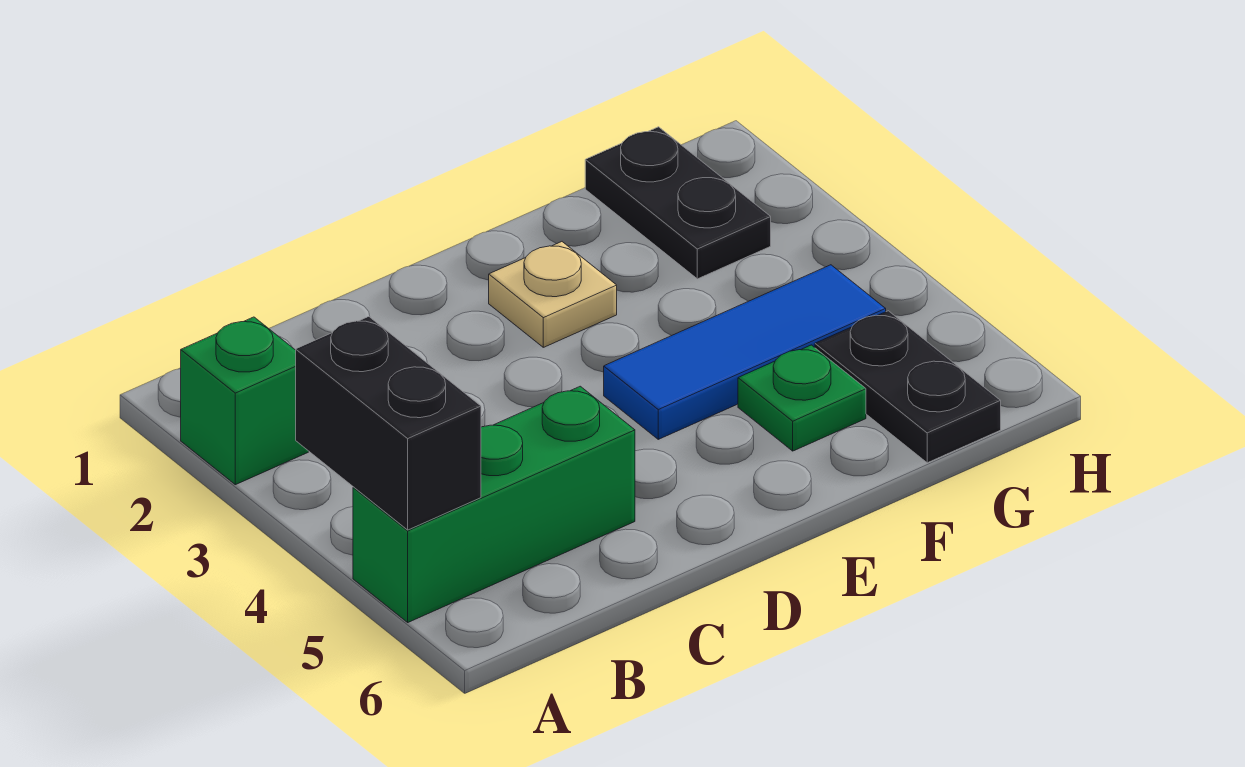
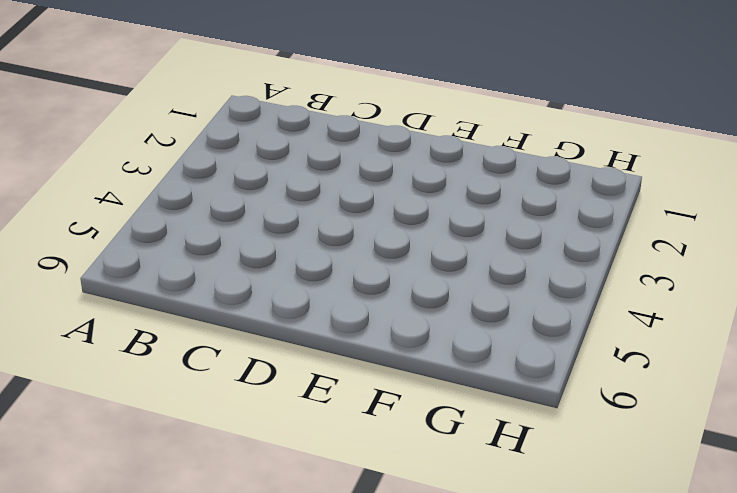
none -> green brick A2 level 1
none -> green brick A5:C5 level 1

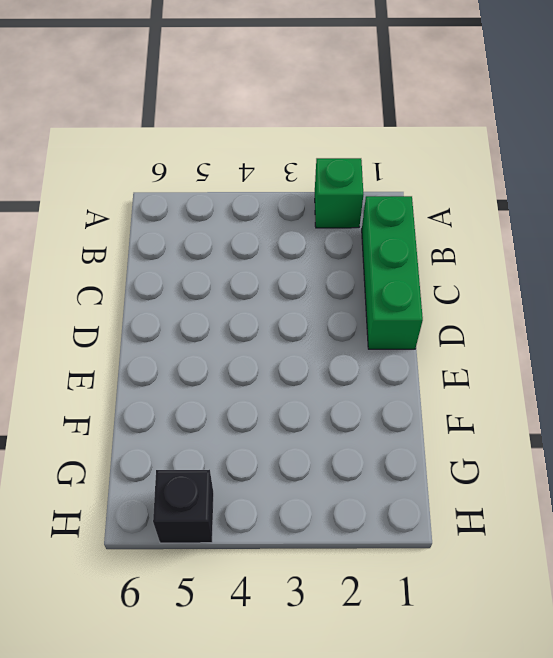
green brick B1:D1 level 1 -> green brick A5:C5 level 1
black brick H5 level 1 -> none
none -> tan plate E2 level 1
none -> blue tile E4:G4 level 1

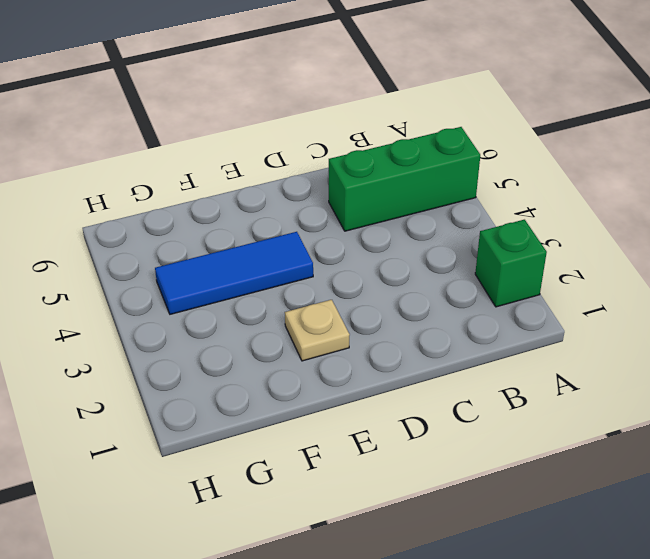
none -> green plate F5 level 1
none -> black plate G1:G2 level 1

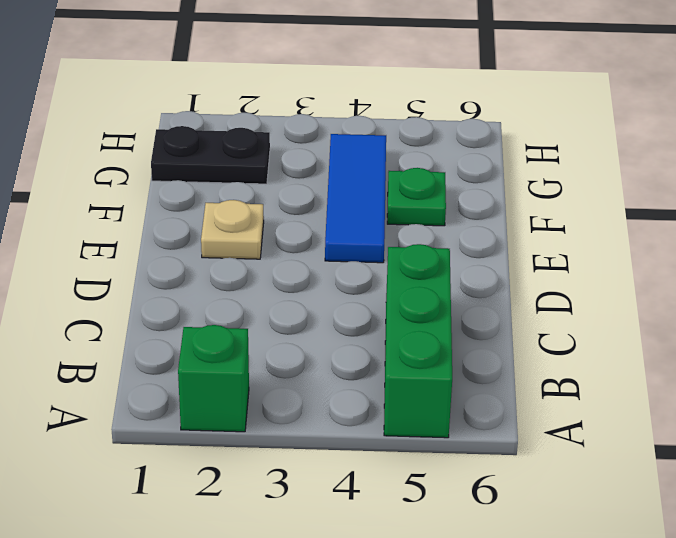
none -> black plate G5:G6 level 1
none -> black brick A4:A5 level 2

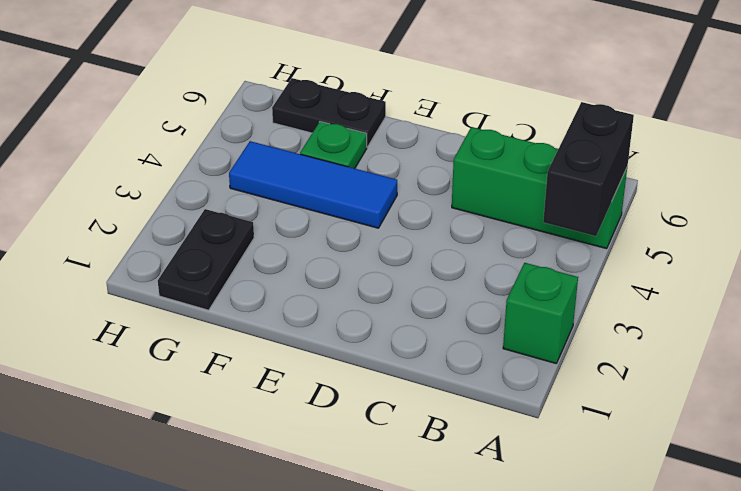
black plate F6:G6 level 1 -> black plate G5:G6 level 1
none -> tan plate E2 level 1

